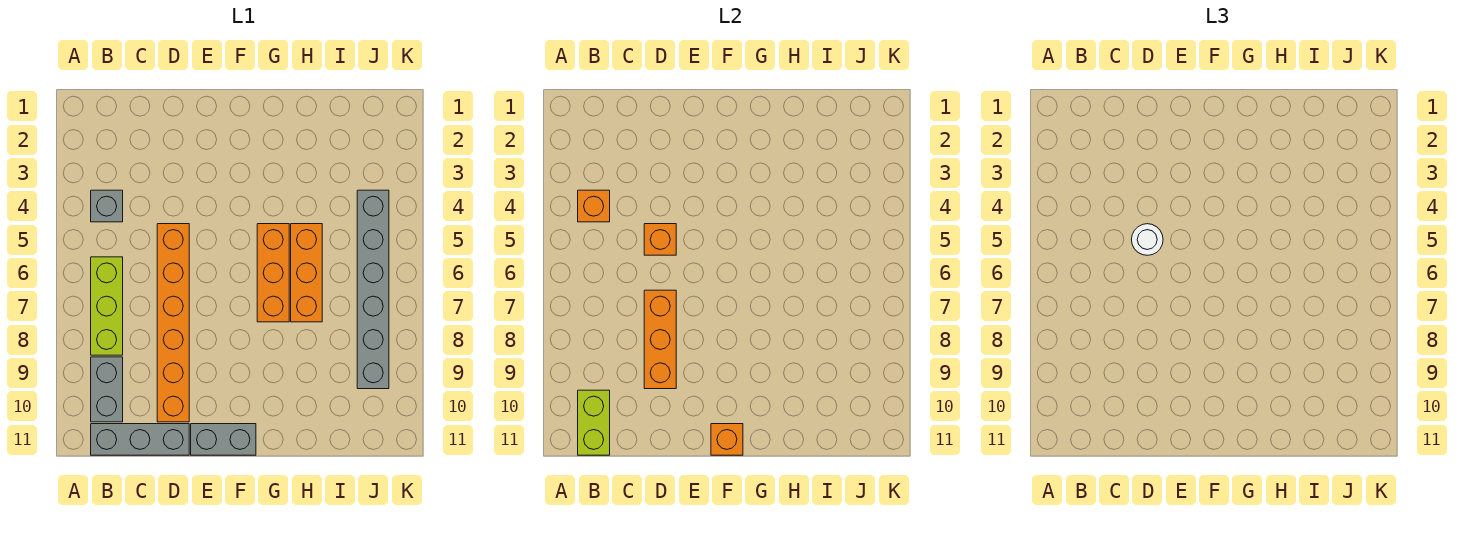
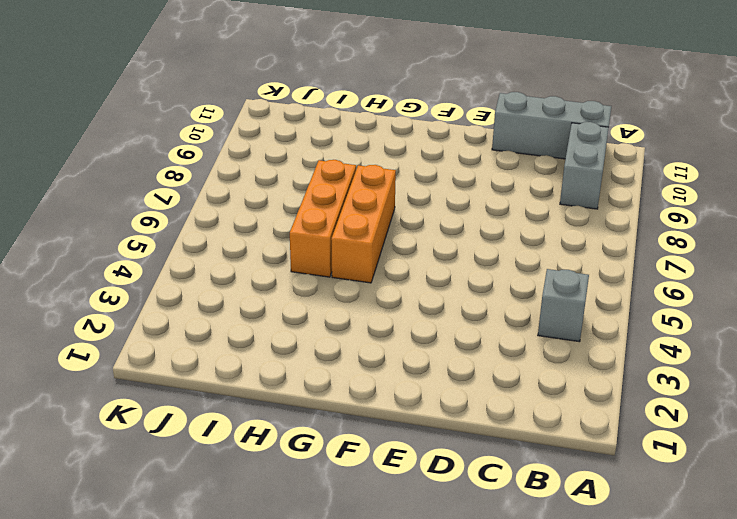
none -> lime brick B6:B8 level 1
none -> orange brick D5:D10 level 1
none -> grey brick E11:F11 level 1

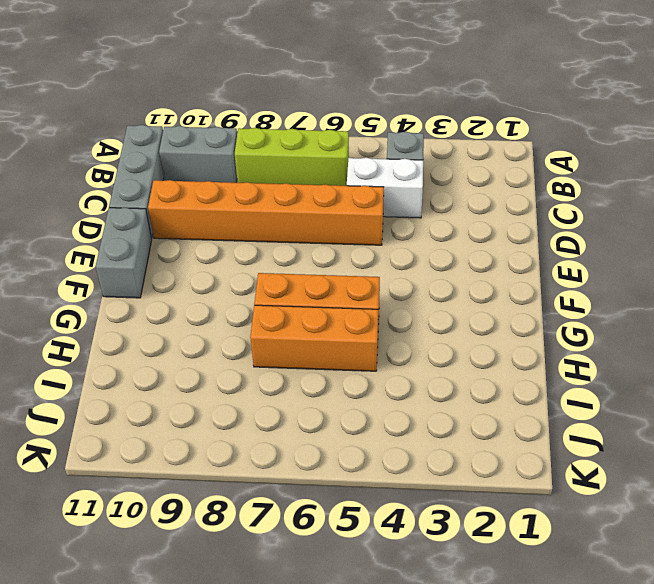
white brick C4:C5 level 1 -> none
none -> grey brick J4:J9 level 1
none -> orange brick B4 level 2
none -> lime brick B10:B11 level 2

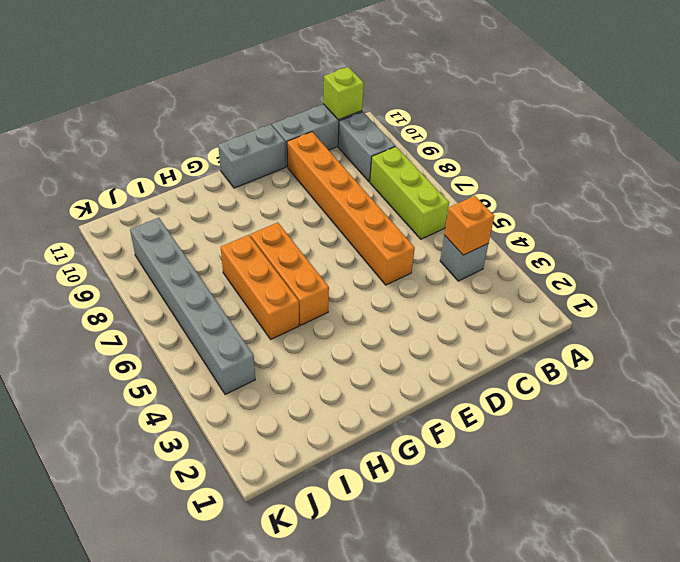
lime brick B11 level 2 -> lime brick B10:B11 level 2
none -> orange brick D5 level 2
none -> orange brick D7:D9 level 2
none -> orange brick F11 level 2

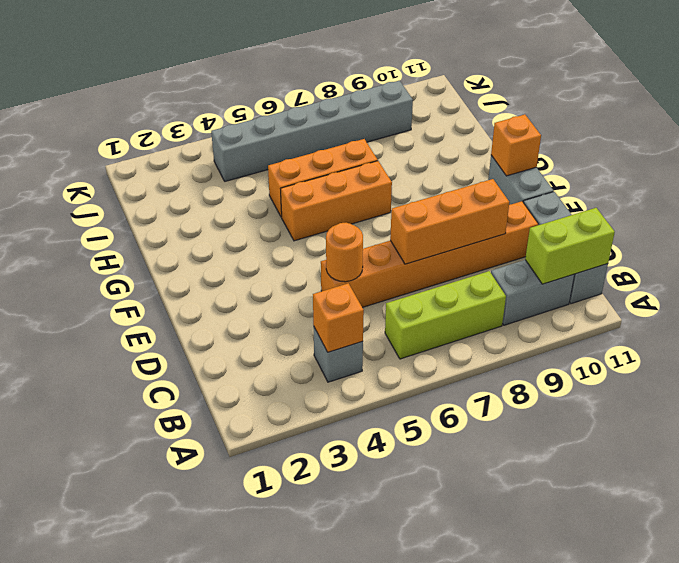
orange round brick D5 level 2 -> orange brick D5 level 2
none -> white round brick D5 level 3

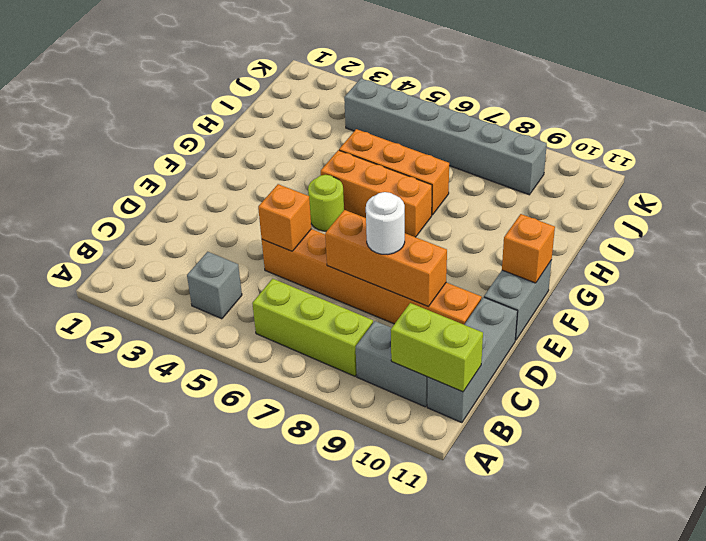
white round brick D8 level 3 -> white round brick D5 level 3
lime round brick F5 level 1 -> none
none -> orange brick B4 level 2

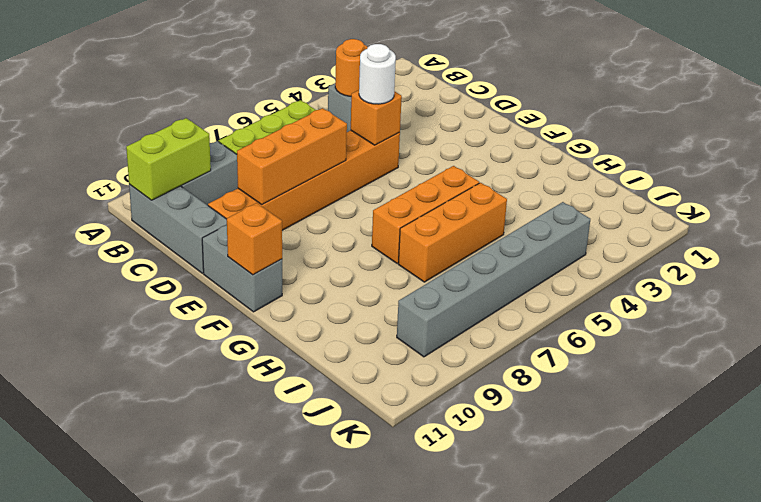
orange round brick B4 level 2 -> orange brick B4 level 2

